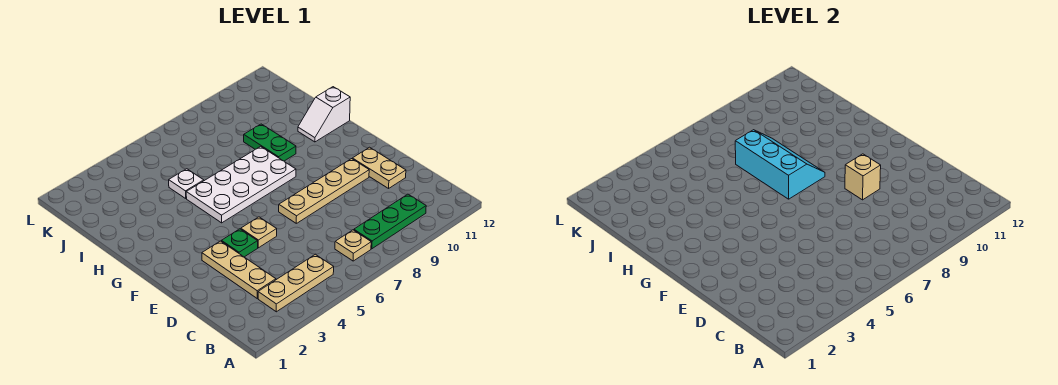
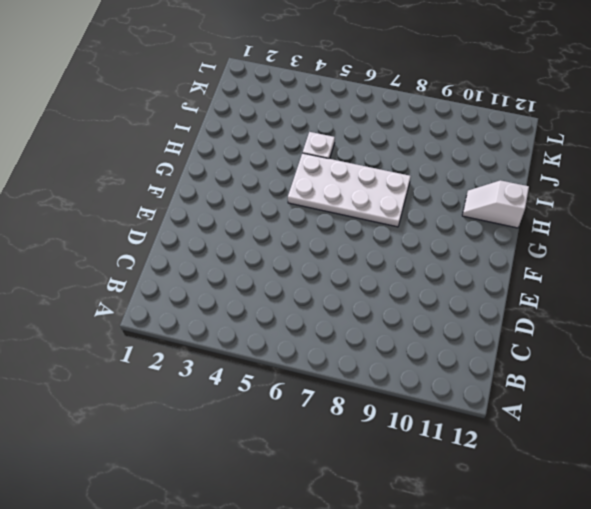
none -> tan plate B3:B5 level 1
none -> tan plate B7 level 1
none -> green plate B8:B10 level 1

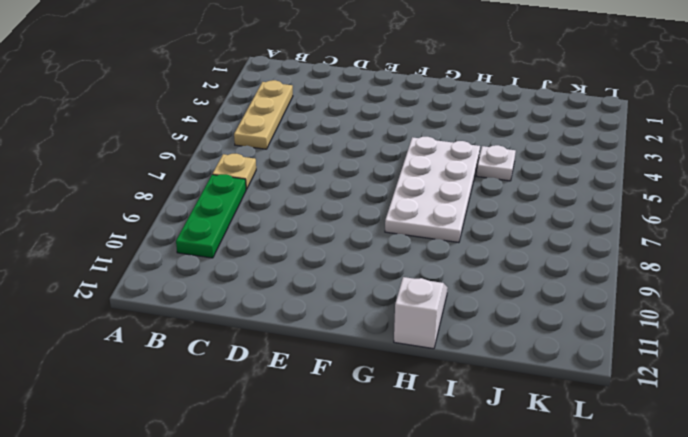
none -> tan plate C3:E3 level 1
none -> tan plate D11:E11 level 1
none -> green plate E4 level 1

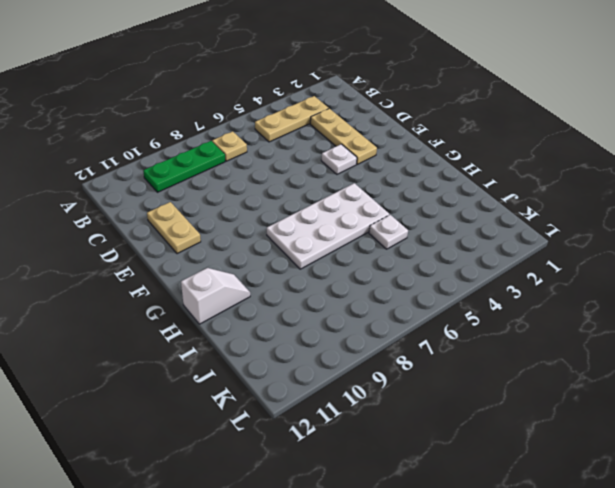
white plate E4 level 1 -> green plate E4 level 1
none -> tan plate E5 level 1
none -> tan plate E7:E10 level 1
none -> green plate H9:I9 level 1

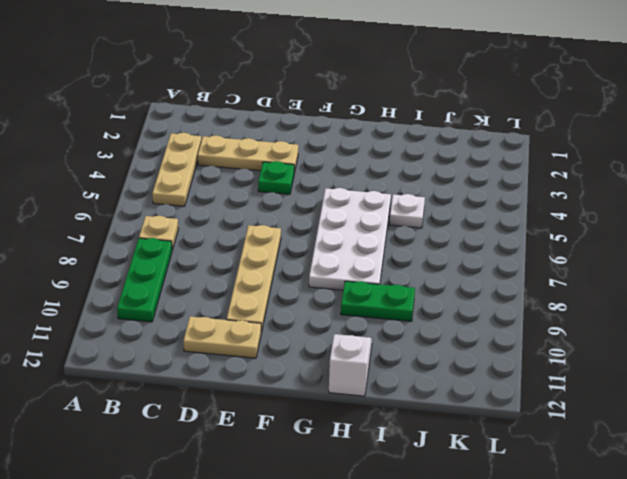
none -> tan plate E5 level 1
none -> tan brick E9 level 2
none -> cyan slope G7:I8 level 2 top 7

